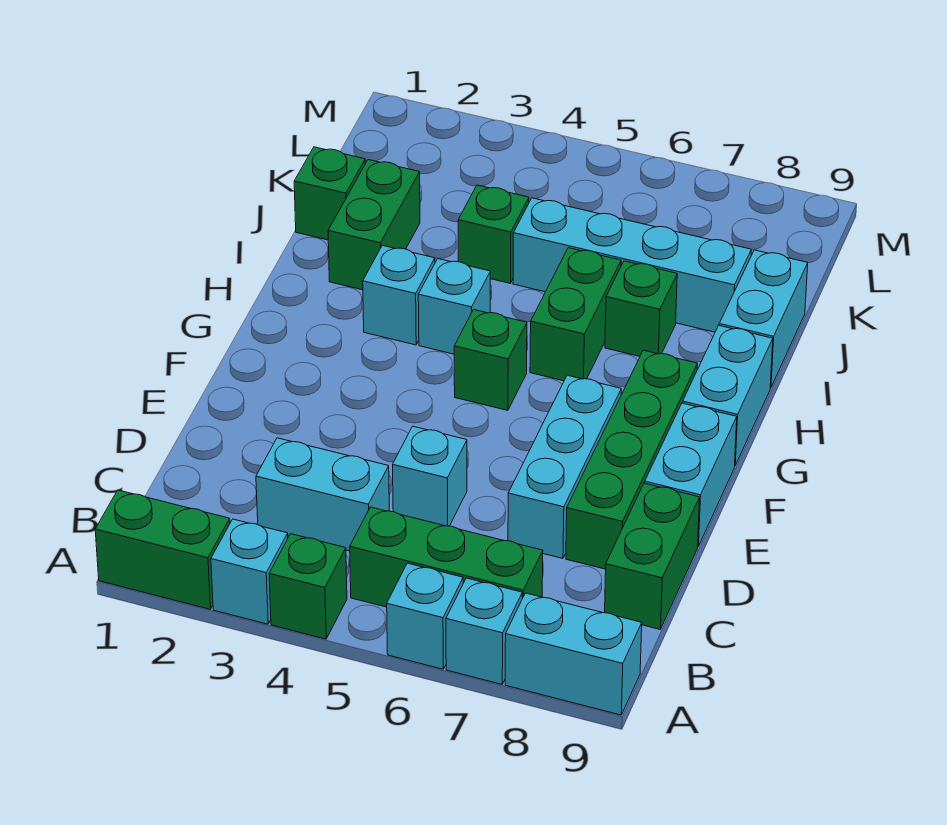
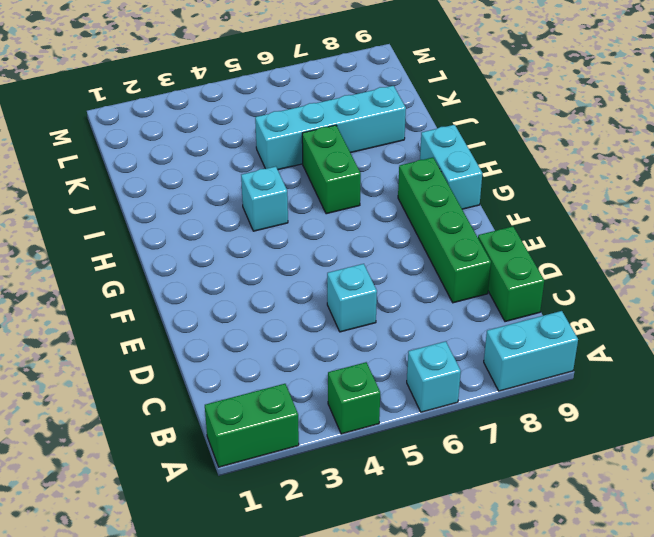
none -> cyan brick A3 level 1
none -> cyan brick A7 level 1
none -> green brick B5:B7 level 1

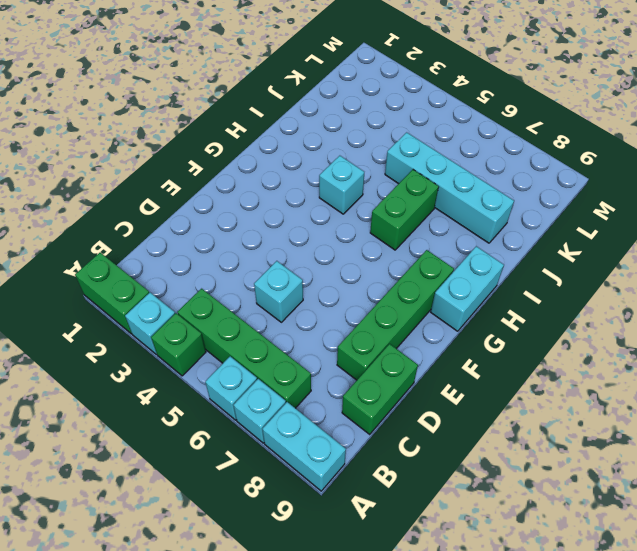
green brick B4:B7 level 1 -> green brick B5:B7 level 1
none -> cyan brick C3:C4 level 1
none -> cyan brick D7:F7 level 1
none -> cyan brick E9:F9 level 1

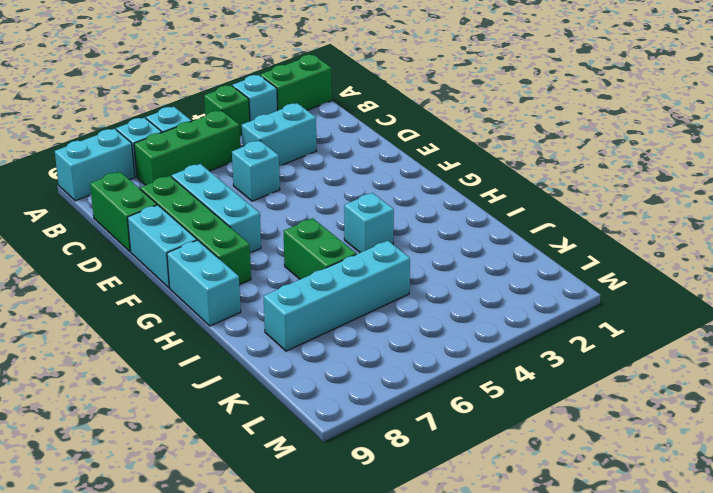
none -> green brick G5 level 1
none -> cyan brick H3 level 1
none -> green brick I2:J2 level 1

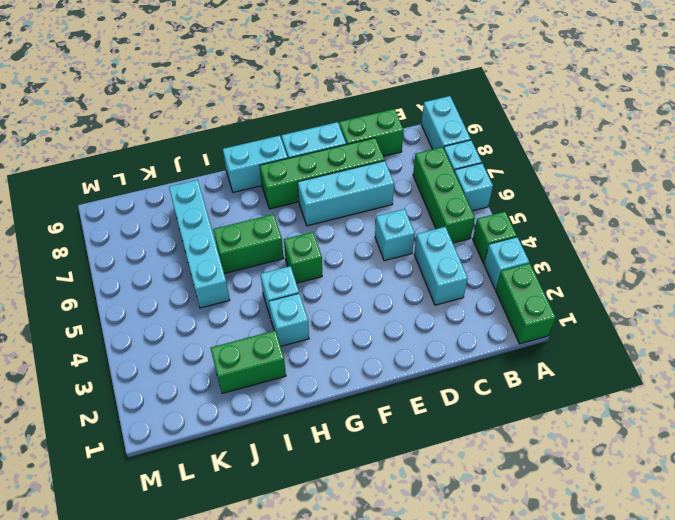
none -> green brick I7 level 1
none -> cyan brick I9:J9 level 1
none -> green brick J1 level 1

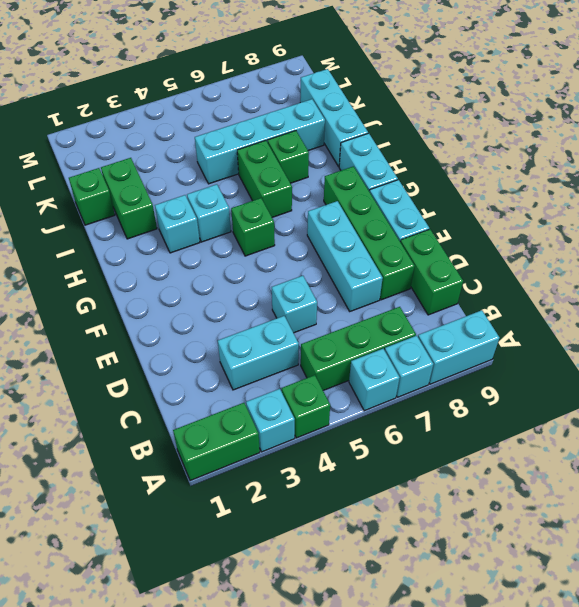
cyan brick I9:K9 level 1 -> cyan brick I9:J9 level 1
none -> green brick J4 level 1

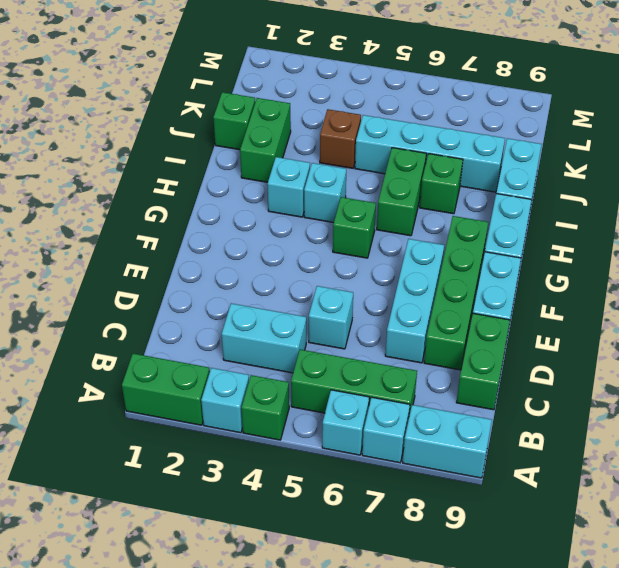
brown brick J4 level 1 -> green brick J4 level 1

